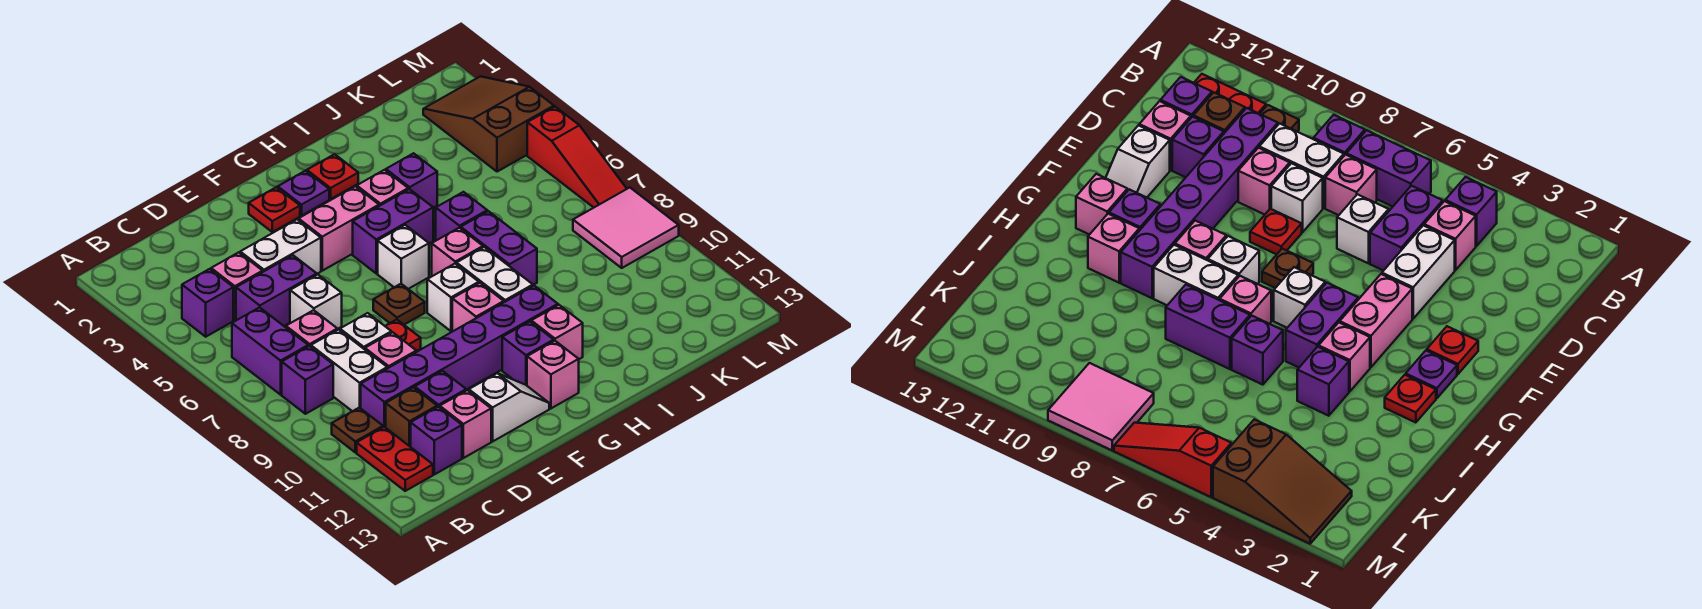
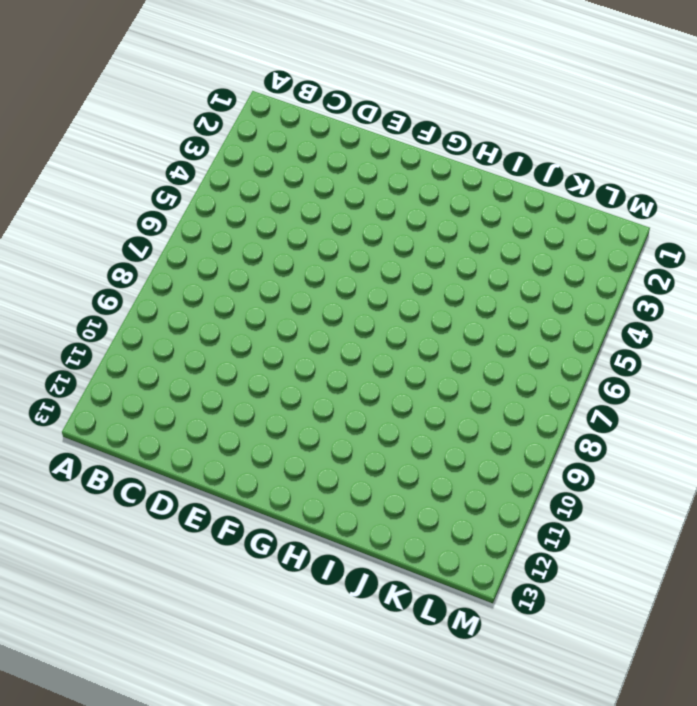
none -> purple brick B4 level 1
none -> purple brick B6:B7 level 1
none -> purple brick B8 level 1
none -> brown plate B10 level 1

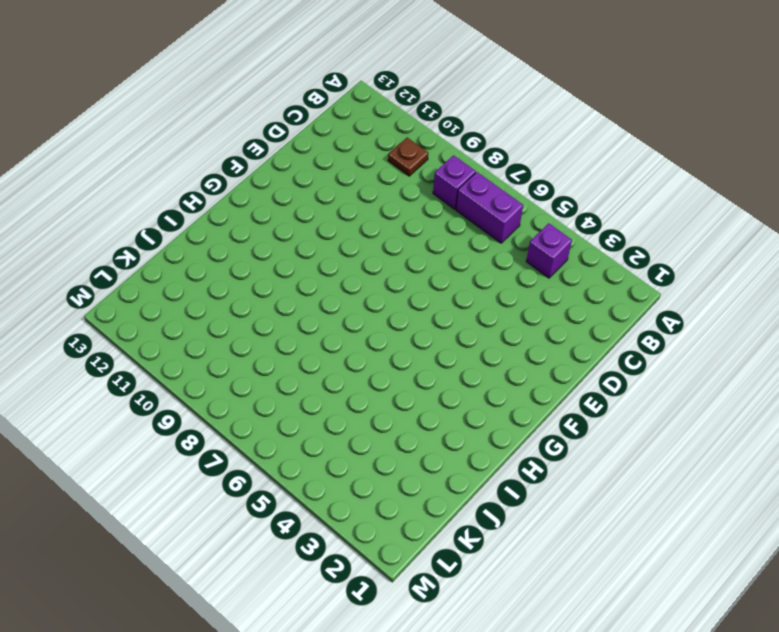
none -> red plate B11:B12 level 1
none -> pink brick C4 level 1
none -> purple brick C5:D5 level 1
none -> pink brick C7 level 1

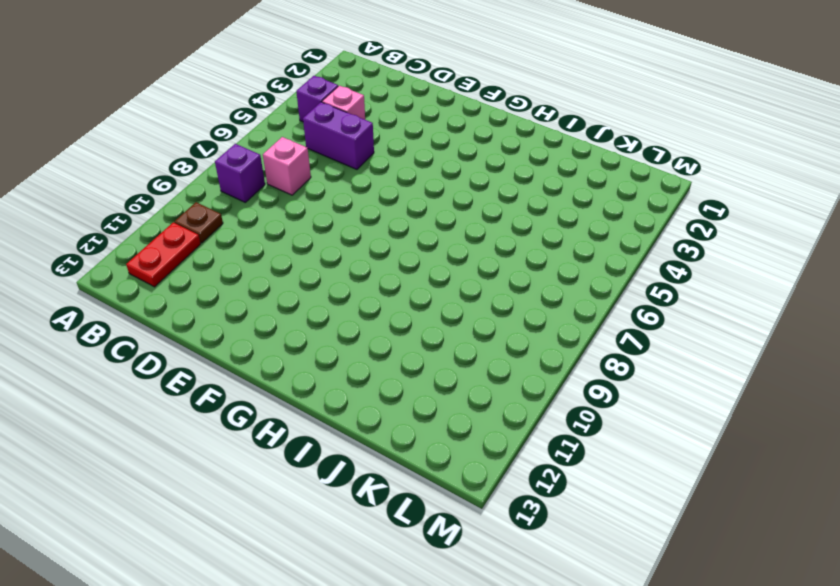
none -> purple brick B6:B7 level 1
none -> white brick C8:C9 level 1
none -> purple brick C10:H10 level 1
none -> brown brick C11 level 1

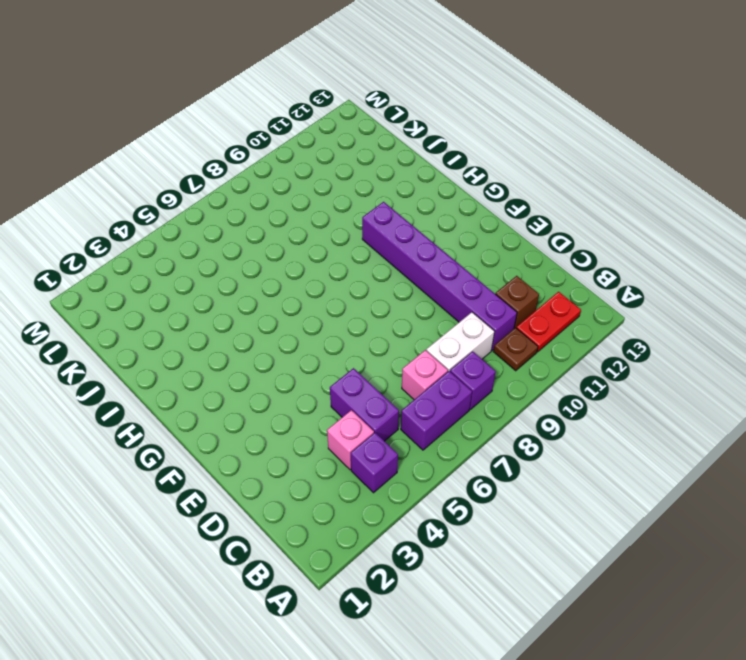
none -> purple brick C12 level 1
none -> white brick D4:E4 level 1
none -> white brick D6 level 1
none -> white brick D8 level 1

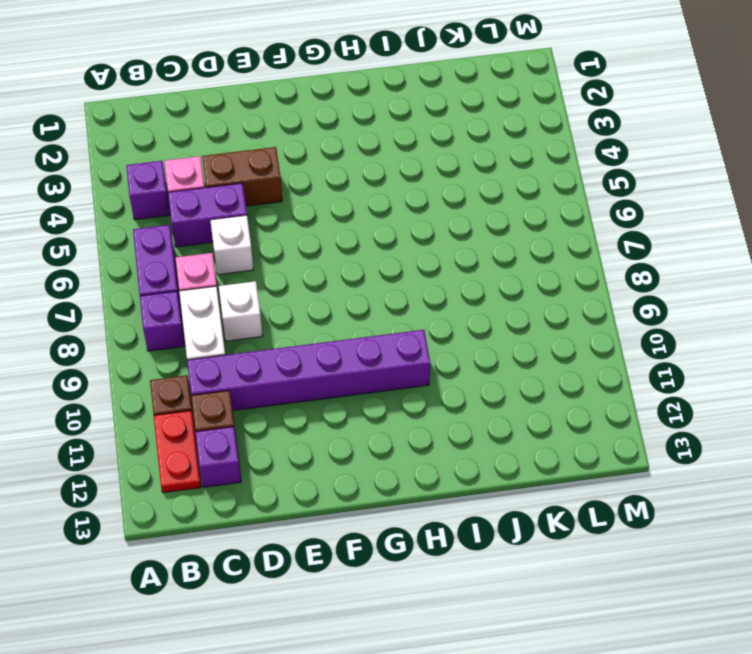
brown brick D4:E4 level 1 -> white brick D4:E4 level 1
none -> pink brick D9 level 1
none -> purple brick D11 level 1
none -> pink brick D12 level 1
none -> red plate E8 level 1

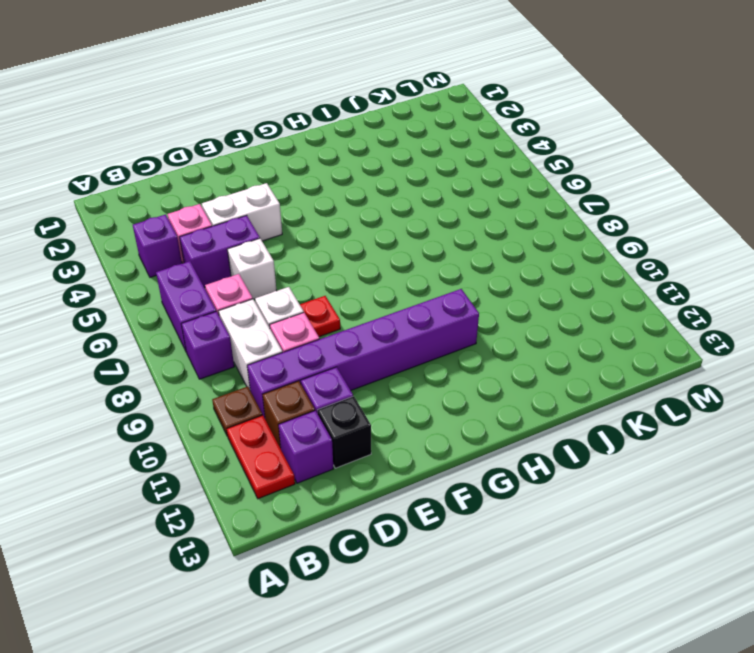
black brick D12 level 1 -> pink brick D12 level 1
none -> white slope E12:F12 level 1 top E
none -> red plate F2 level 1
none -> pink brick F4:G4 level 1
none -> brown plate F7 level 1

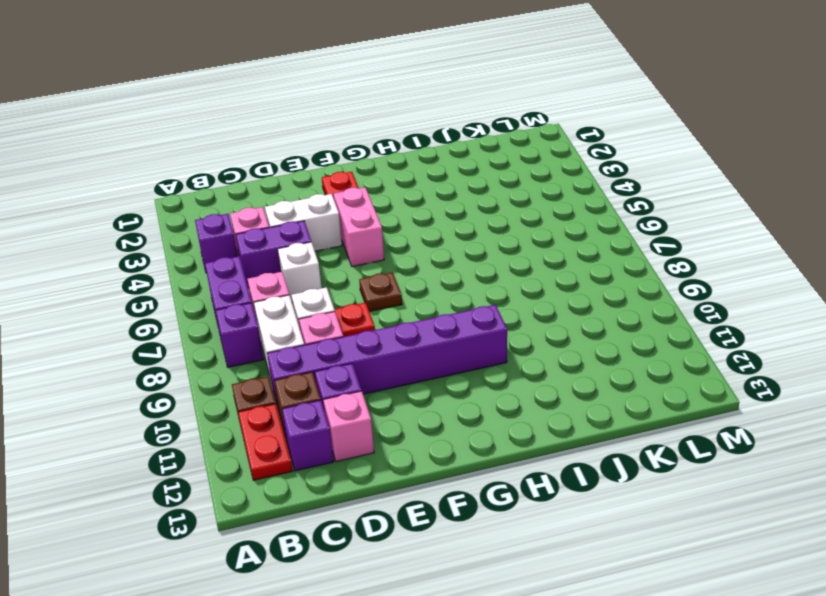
pink brick F4:F5 level 1 -> pink brick F4:G4 level 1
none -> white slope E12:F12 level 1 top E
none -> purple plate G2 level 1
none -> purple brick G5:H5 level 1
none -> white brick G6 level 1

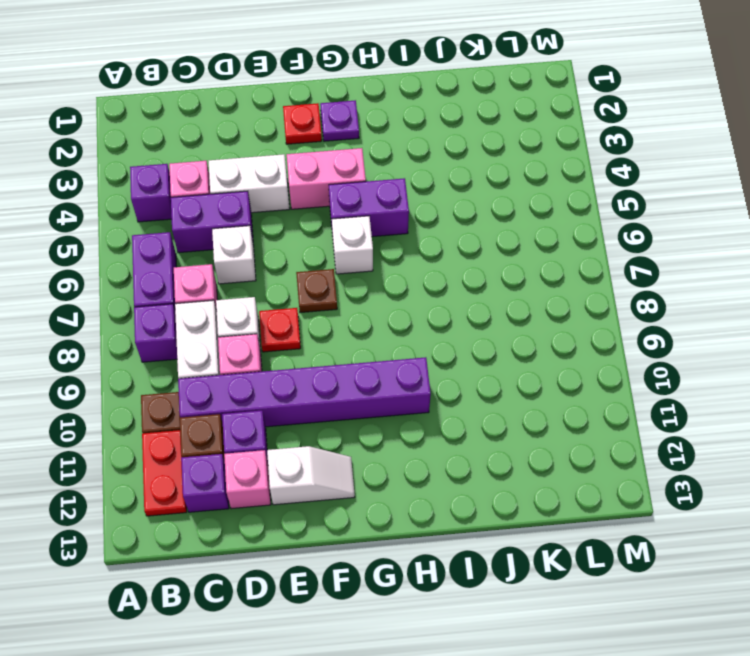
none -> white brick G8 level 1
none -> pink brick G9 level 1
none -> purple brick G11 level 1
none -> pink brick G12 level 1

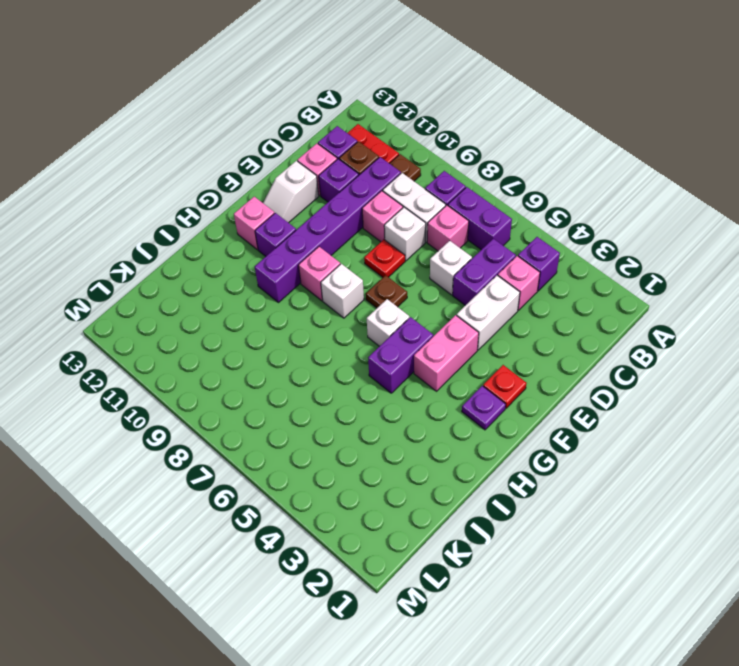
none -> red plate H2 level 1
none -> pink brick H4 level 1
none -> pink brick H7 level 1
none -> white brick H8:H9 level 1

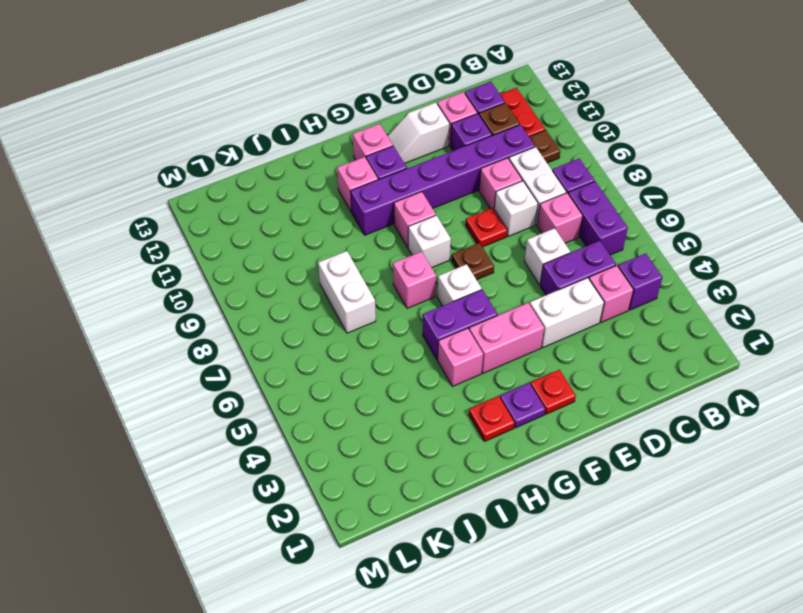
white brick J7:J8 level 1 -> white brick H8:H9 level 1
none -> purple brick I4 level 1
none -> purple brick I6 level 1
none -> purple brick I7:I8 level 1
none -> brown slope L2:M4 level 1 top 4

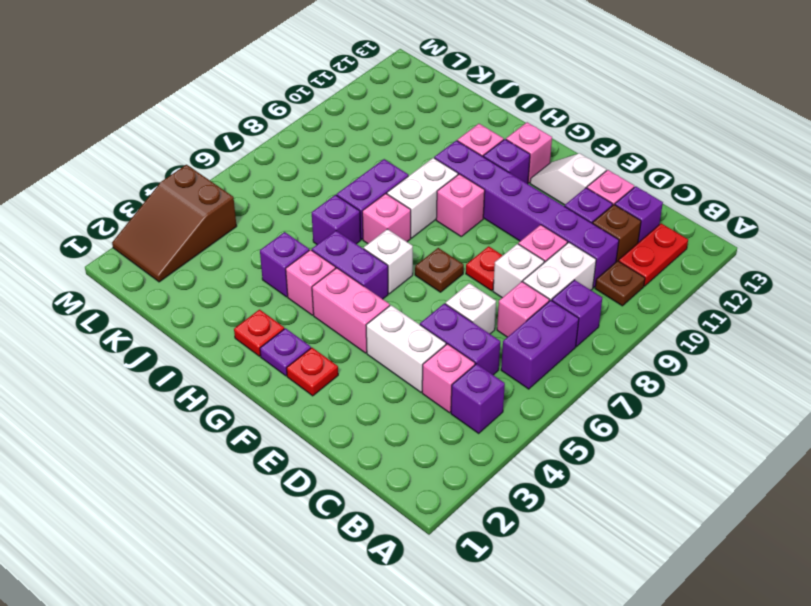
none -> white brick G8 level 1
none -> pink tile L8:M9 level 1
none -> red slope M5:M7 level 1 top 5

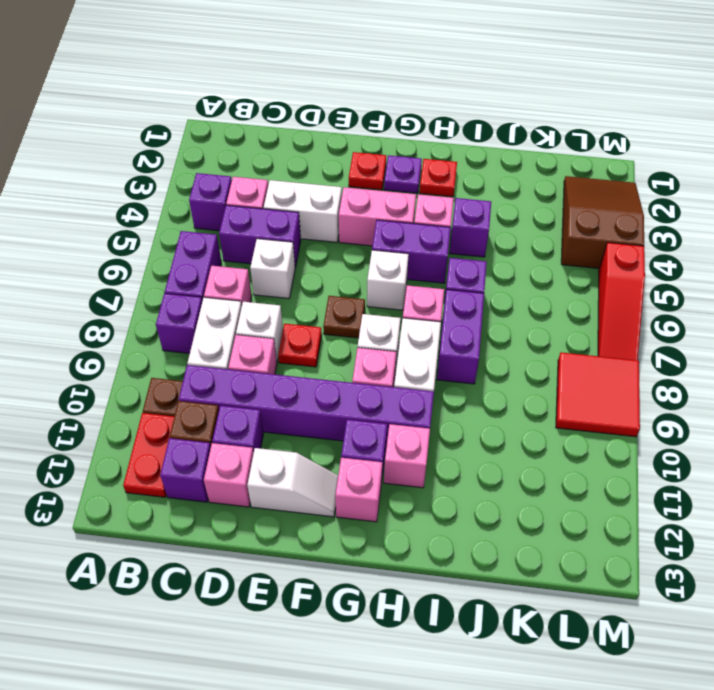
red tile L8:M9 level 1 -> pink tile L8:M9 level 1

